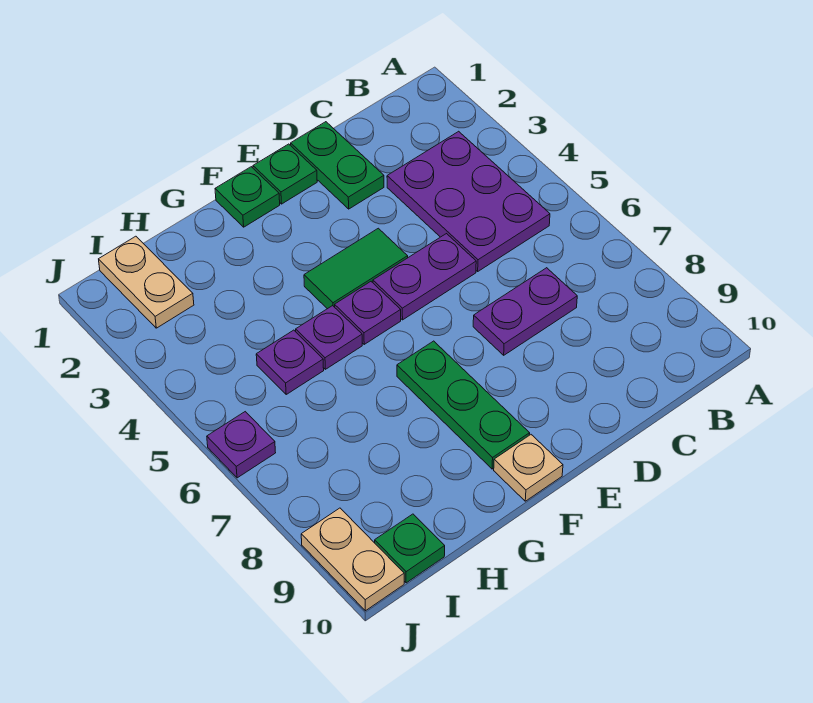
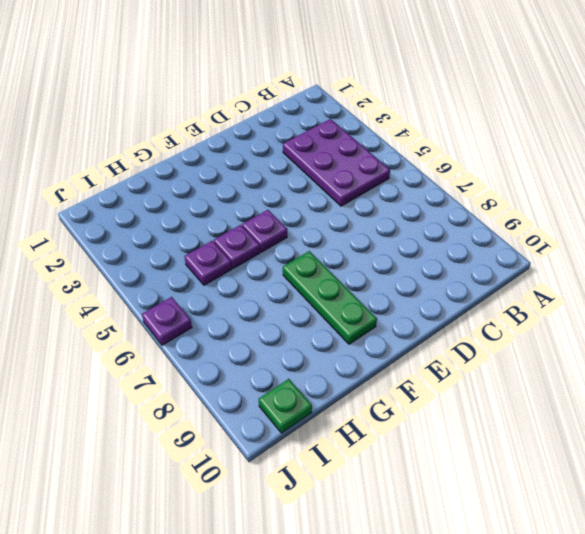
none -> purple plate C7:D7 level 1
none -> green plate D1:D2 level 1
none -> purple plate D5:E5 level 1

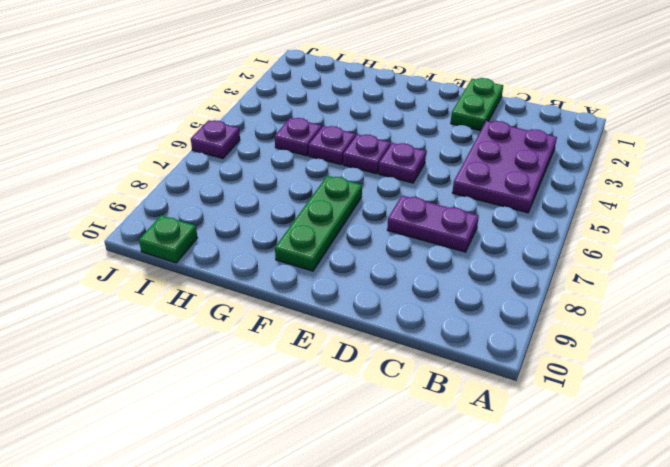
purple plate E5 level 1 -> purple plate D5:E5 level 1
none -> green plate E1 level 1
none -> green tile E4:F4 level 1
none -> green plate F1 level 1

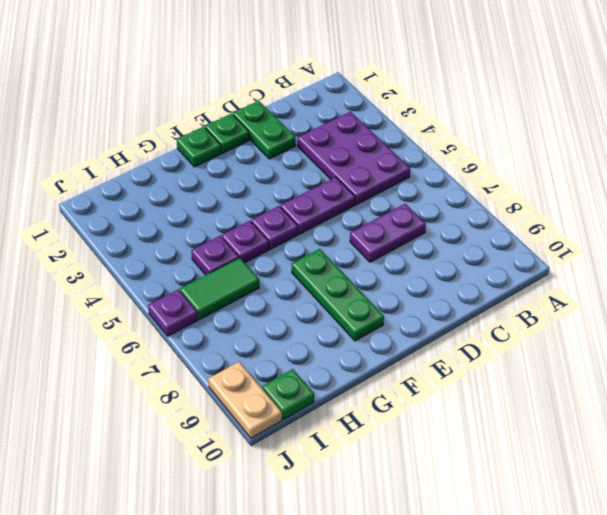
green tile H6:I6 level 1 -> green tile E4:F4 level 1
none -> tan plate F10 level 1
none -> tan plate I1:I2 level 1

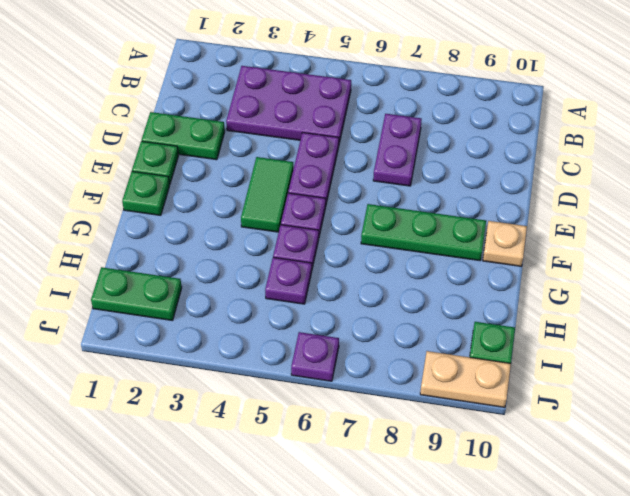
green plate I1:I2 level 1 -> tan plate I1:I2 level 1

